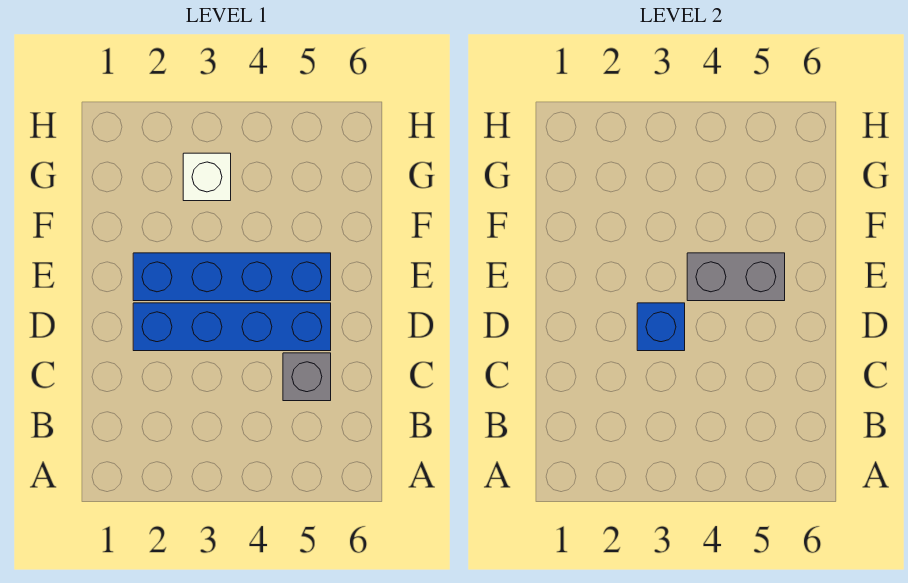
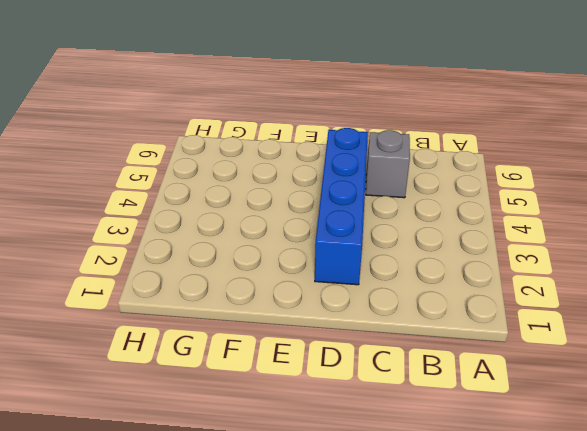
none -> blue brick E2:E5 level 1
none -> white brick G3 level 1

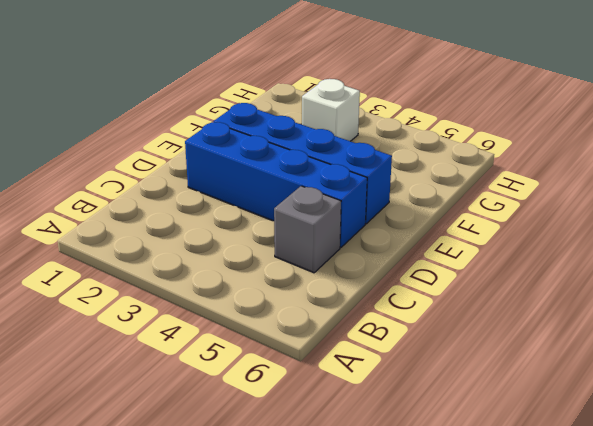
none -> blue brick D3 level 2
none -> grey brick E4:E5 level 2

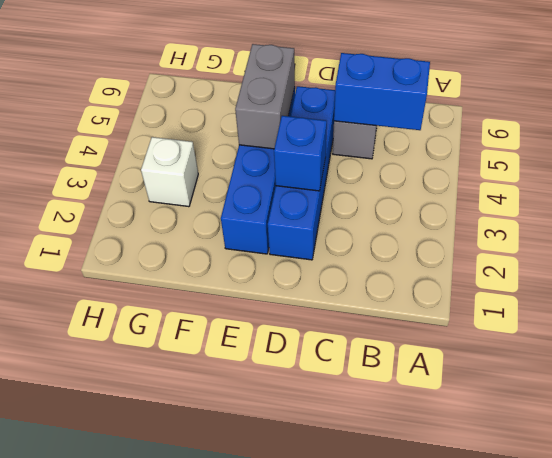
blue brick B5:C5 level 2 -> none

